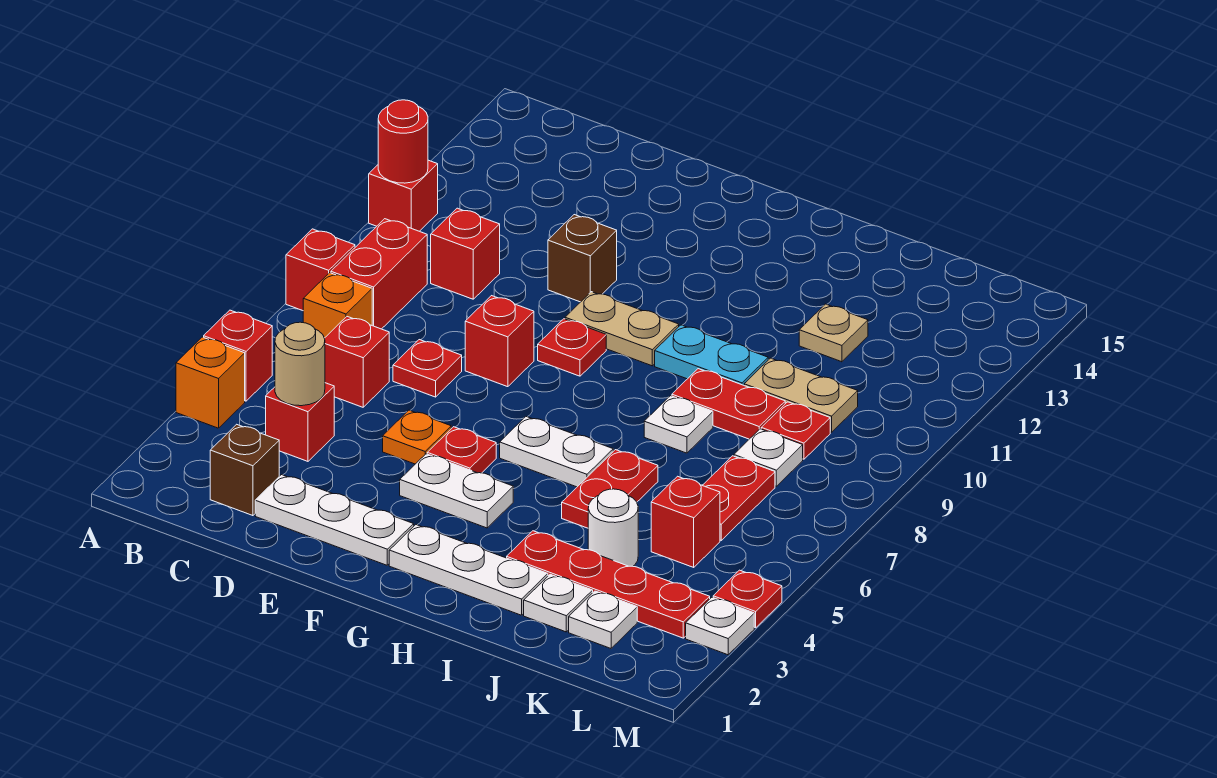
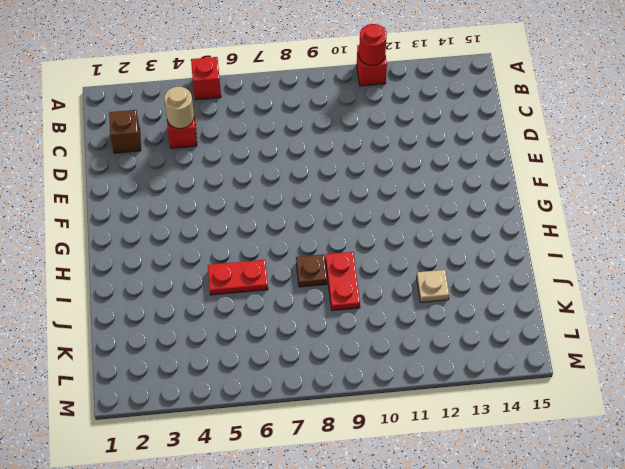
brown plate I8 level 1 -> white plate I8 level 1
none -> orange brick A4 level 1
none -> red brick A8 level 1
none -> orange brick B7 level 1
none -> red brick B8:B9 level 1

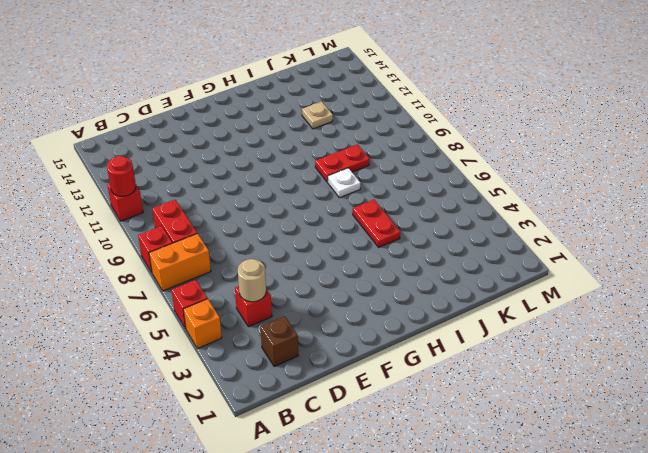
orange brick A7:B7 level 1 -> orange brick B7 level 1
none -> red brick C6 level 1
none -> red brick C10 level 1
none -> white plate D2:F2 level 1
none -> red plate D7 level 1

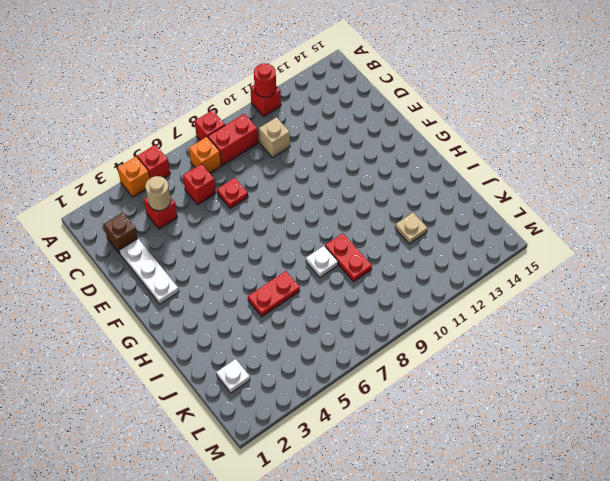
tan brick C10 level 1 -> red brick C10 level 1
none -> orange plate E5 level 1
none -> red brick E8 level 1
none -> brown brick E11 level 1
none -> white plate F4:G4 level 1

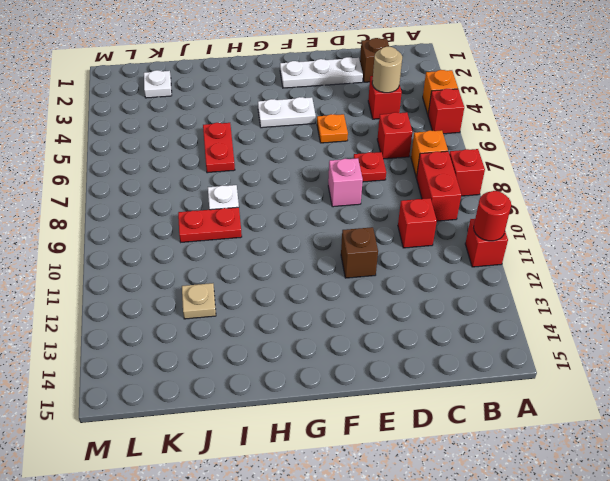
pink brick E8 level 1 -> red brick E8 level 1
none -> red plate F5 level 1
none -> red plate F9 level 1
none -> tan plate F10:G10 level 1
none -> white plate G2:I2 level 1

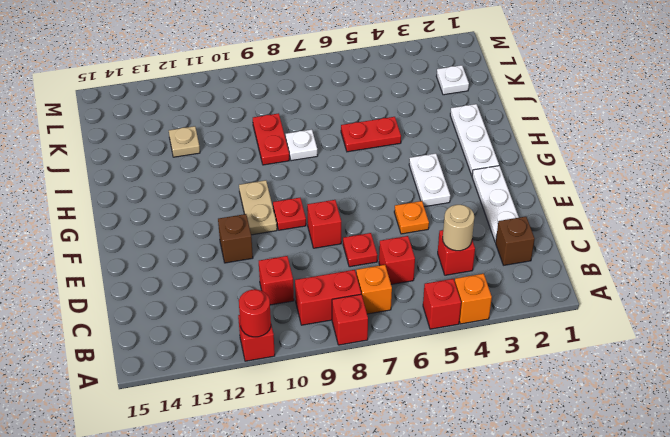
none -> red plate F5 level 1
none -> white plate G6:H6 level 1
none -> cyan plate H10:I10 level 1
none -> red plate I3:L3 level 1

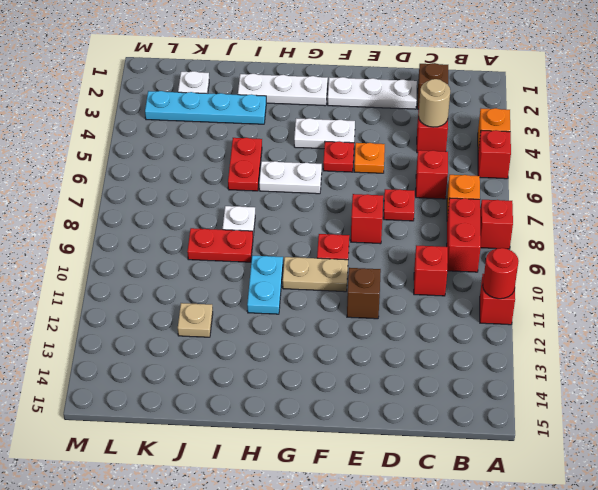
cyan plate H10:H11 level 1 -> cyan plate H10:I10 level 1
cyan plate I3:L3 level 1 -> red plate I3:L3 level 1
none -> white plate J2 level 1
none -> white round brick J4 level 1
none -> tan plate J10:K10 level 1
none -> red brick K5 level 1

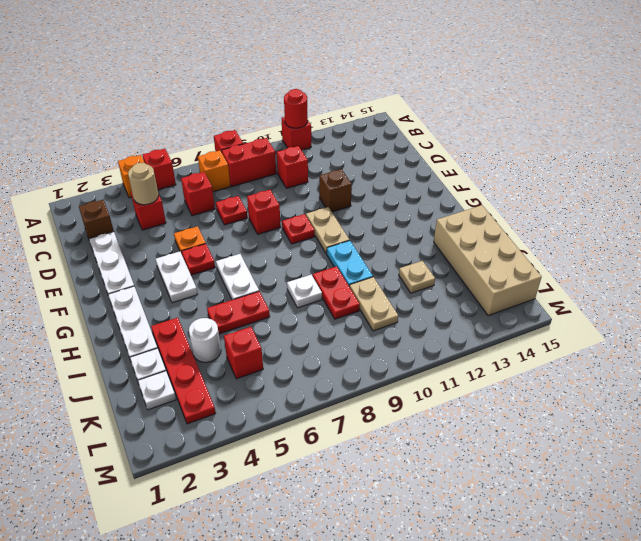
tan brick I14:L15 level 1 -> none
none -> red plate K6:K7 level 1
none -> white plate K8 level 1
none -> red plate K9 level 1
none -> white plate M3 level 1

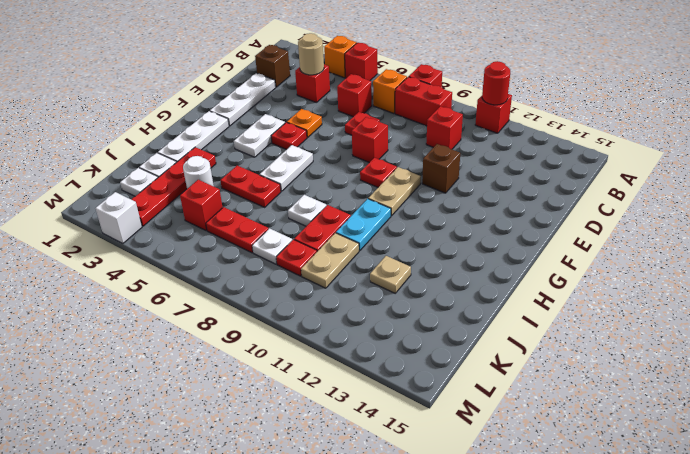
white brick M3 level 1 -> white plate M3 level 1
none -> red plate M4 level 1

